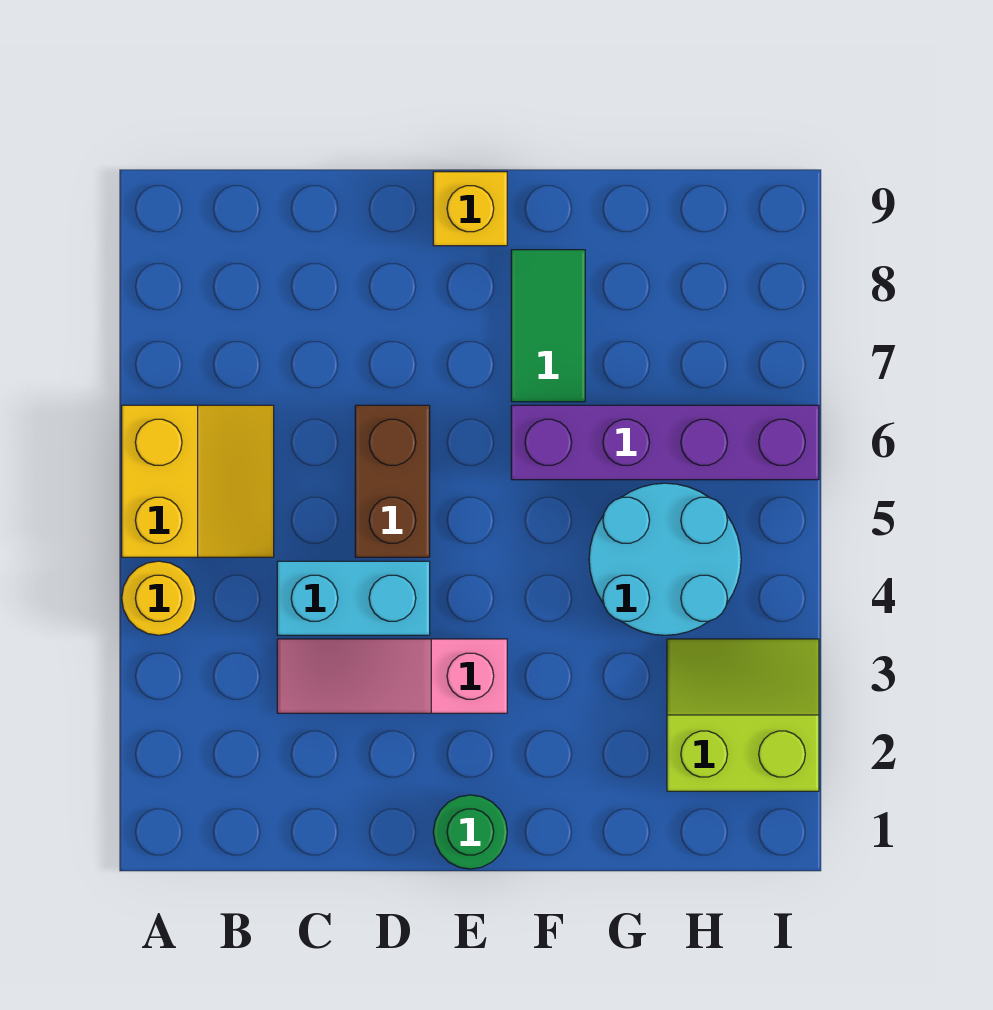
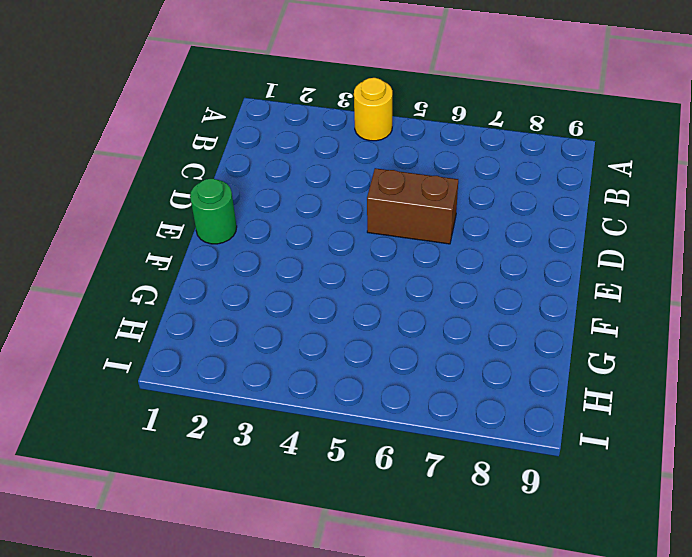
none -> yellow slope A5:B6 level 1 top A
none -> pink slope C3:E3 level 1 top E

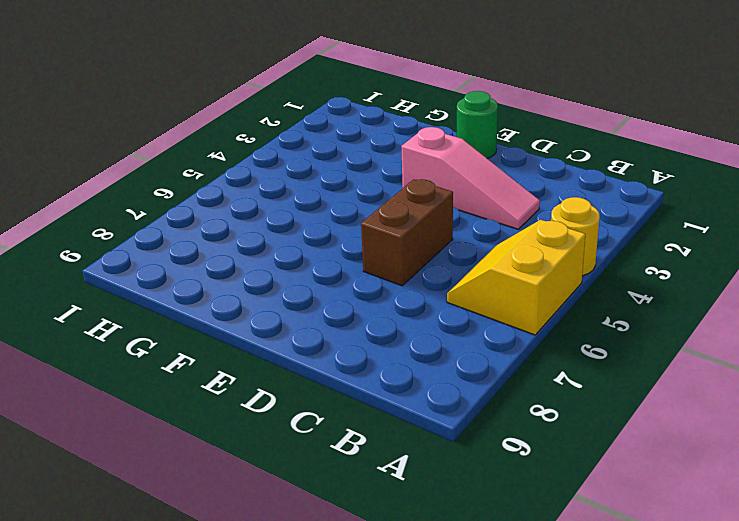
none -> cyan brick C4:D4 level 1
none -> yellow brick E9 level 1

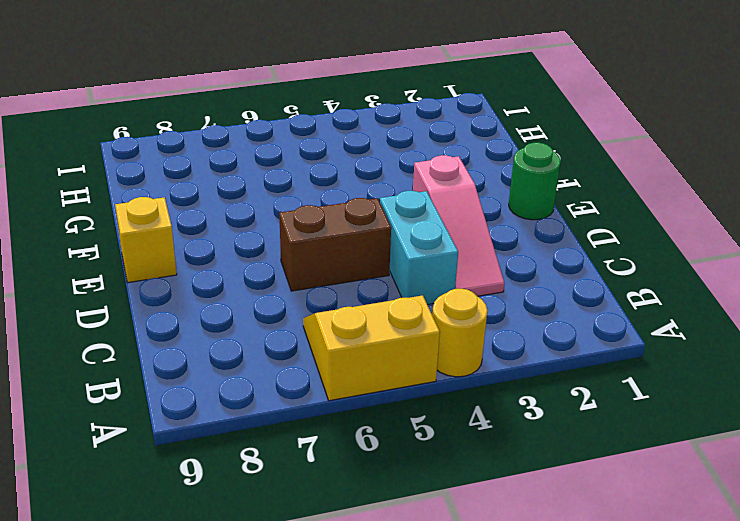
none -> purple brick F6:I6 level 1
none -> green tile F7:F8 level 1

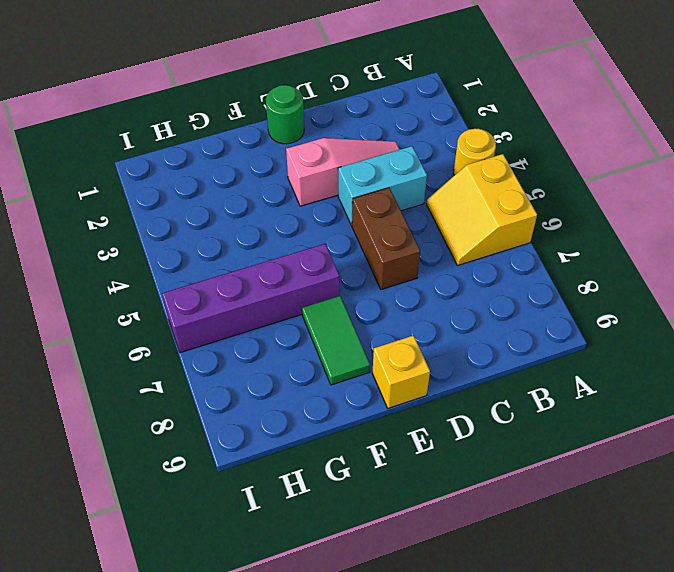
none -> cyan round brick G4:H5 level 1
none -> lime slope H2:I3 level 1 top 2

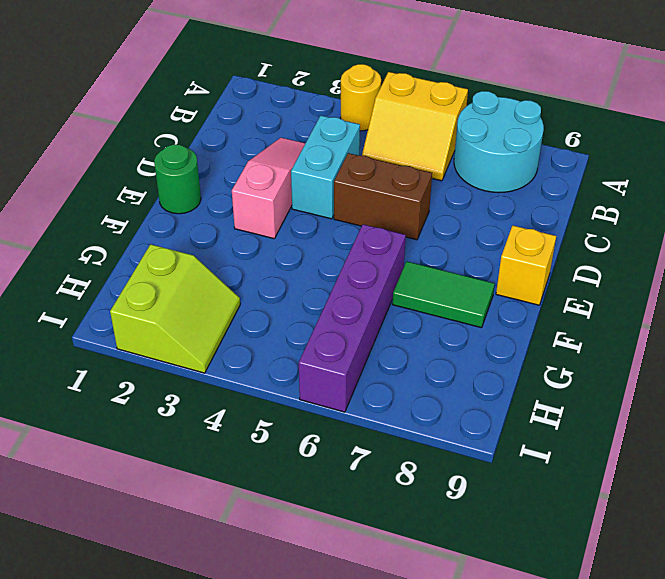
cyan round brick A7:B8 level 1 -> cyan round brick G4:H5 level 1

